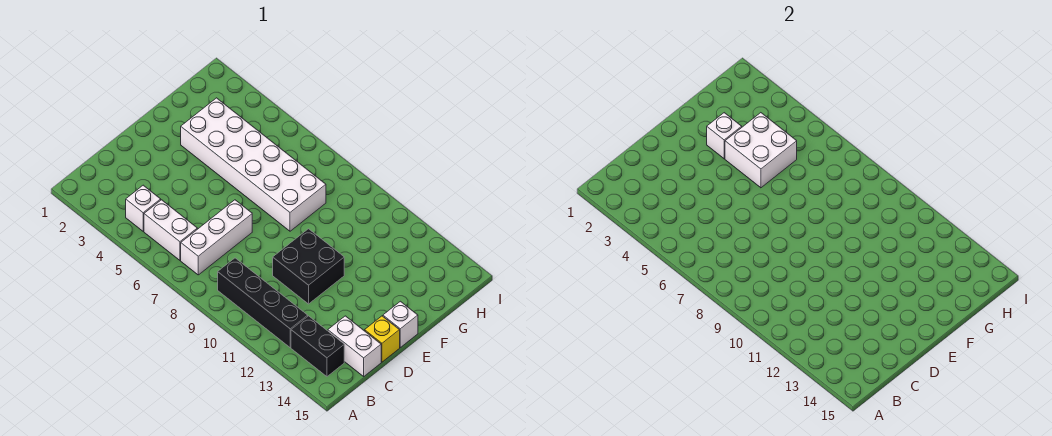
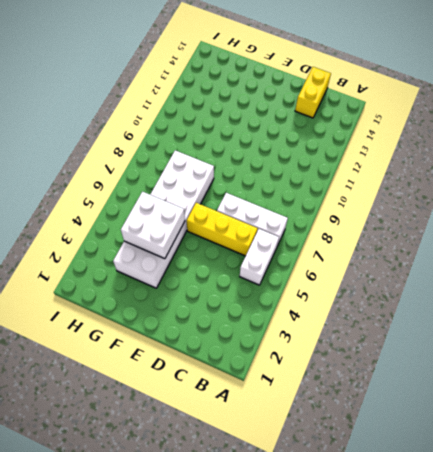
yellow brick C6:E6 level 1 -> none
yellow brick C14:C15 level 1 -> white brick C14:C15 level 1
none -> white brick B4 level 1
none -> black brick B9:B12 level 1
none -> black brick B13:B14 level 1

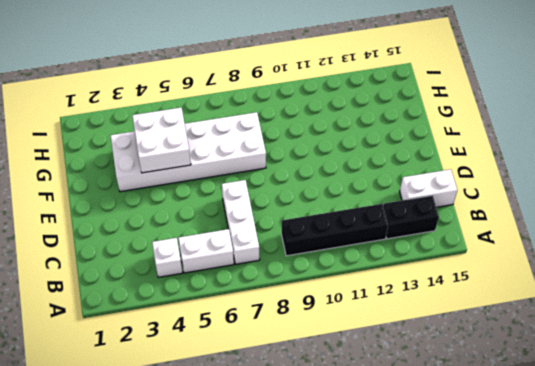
none -> black brick D10:E11 level 1
none -> yellow brick D15 level 1
none -> white brick E15 level 1

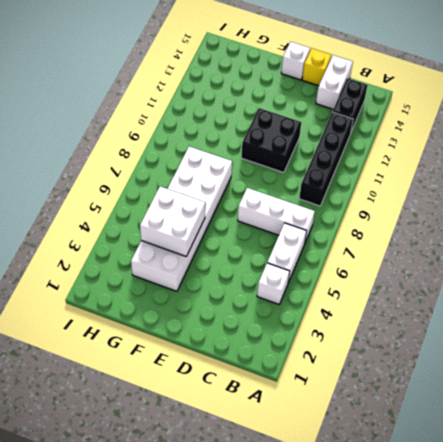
none -> white brick F3 level 2

